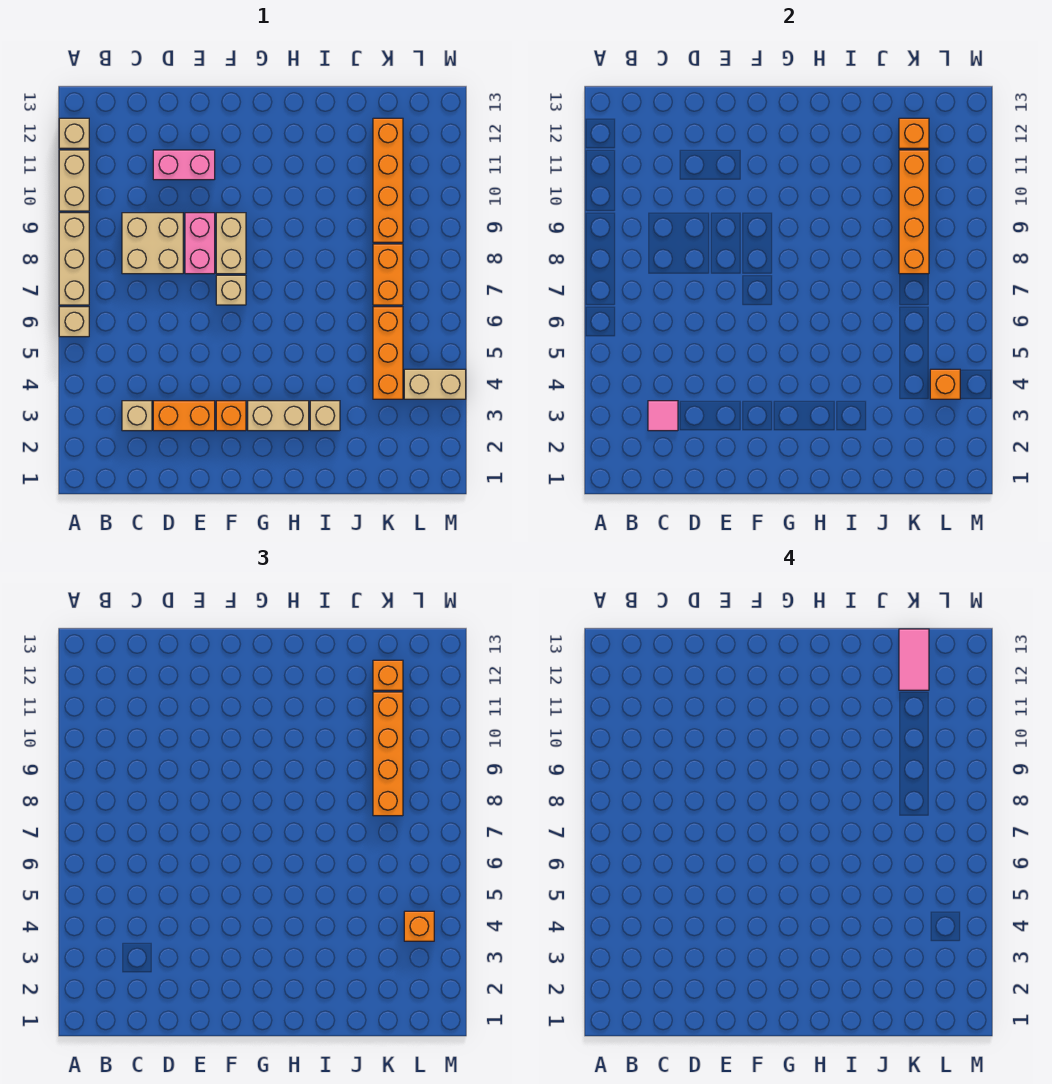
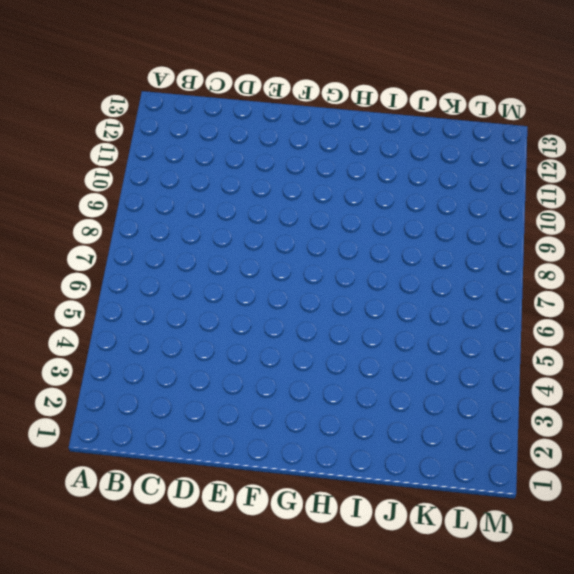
none -> tan brick A6 level 1
none -> tan brick A7:A9 level 1
none -> tan brick A10:A11 level 1

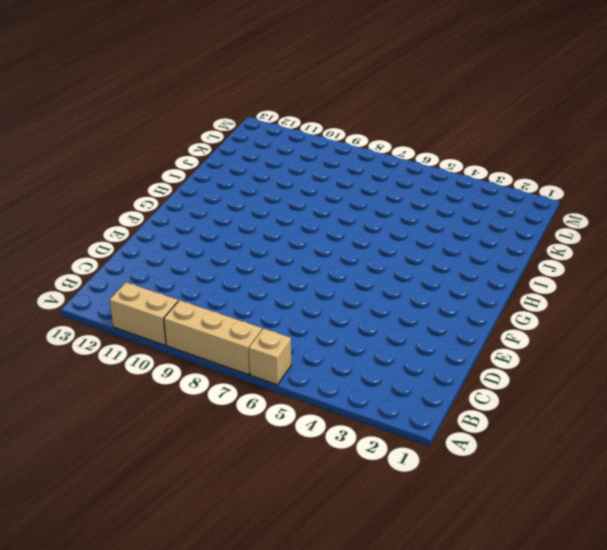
none -> tan brick A12 level 1
none -> tan brick C3 level 1
none -> tan brick C8:D9 level 1

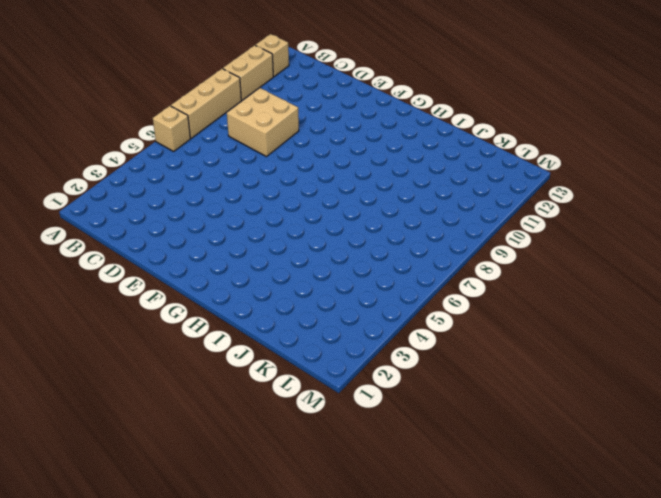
none -> tan brick C3 level 1
none -> orange brick D3:E3 level 1
none -> pink brick D11:E11 level 1

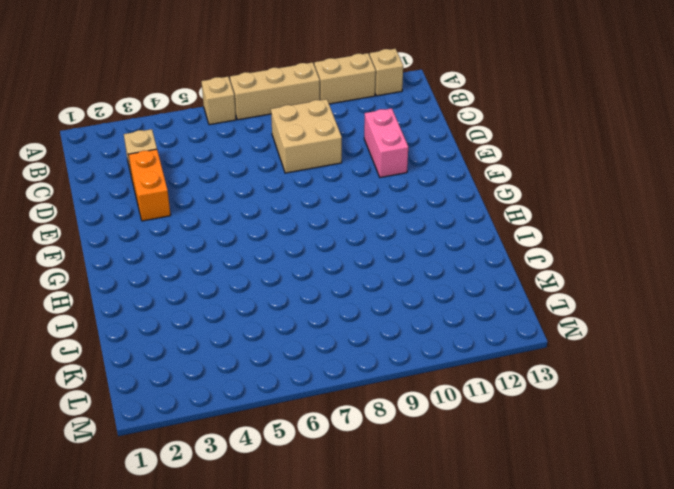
none -> pink brick E8:E9 level 1
none -> orange brick F3 level 1
none -> tan brick F7 level 1

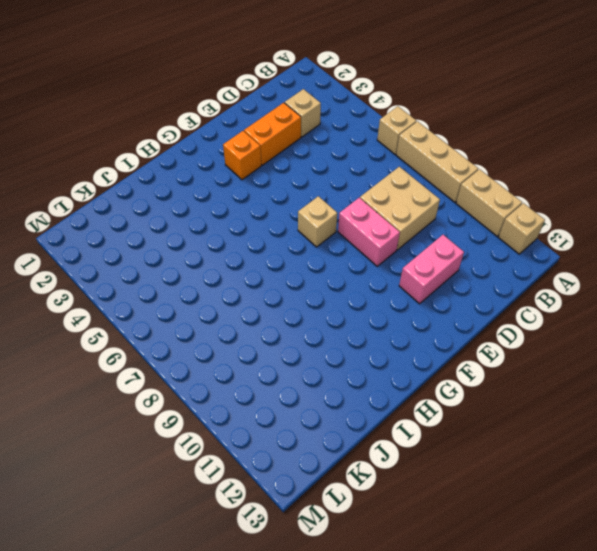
none -> tan brick F8:F9 level 1
none -> tan brick G3:H3 level 1
none -> tan brick I3 level 1

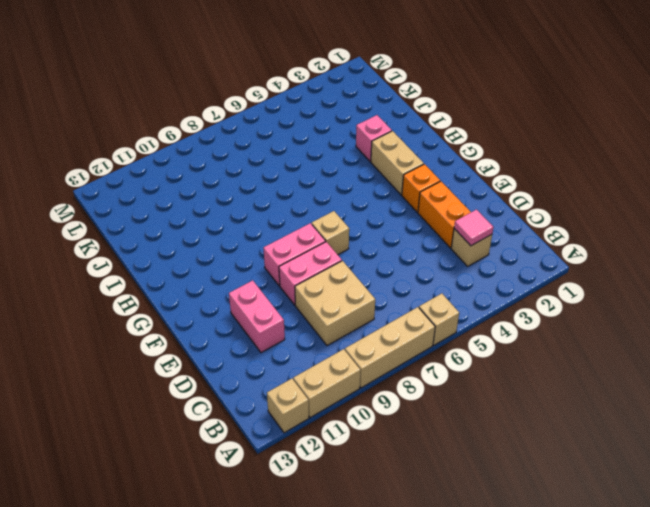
pink brick F8:F9 level 1 -> tan brick F8:F9 level 1
pink brick I3 level 1 -> tan brick I3 level 1
none -> orange brick K4:K6 level 1
none -> orange brick K7:K8 level 1
none -> orange brick K9:K12 level 1

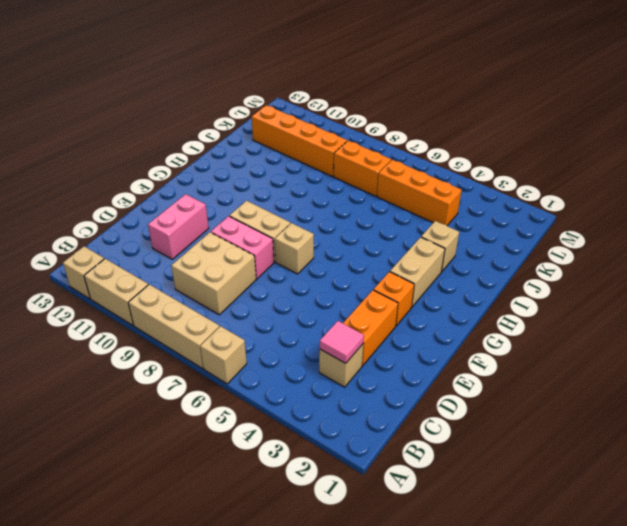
none -> tan brick L4:M4 level 1
none -> orange brick K8:K11 level 2
none -> orange brick K12 level 2

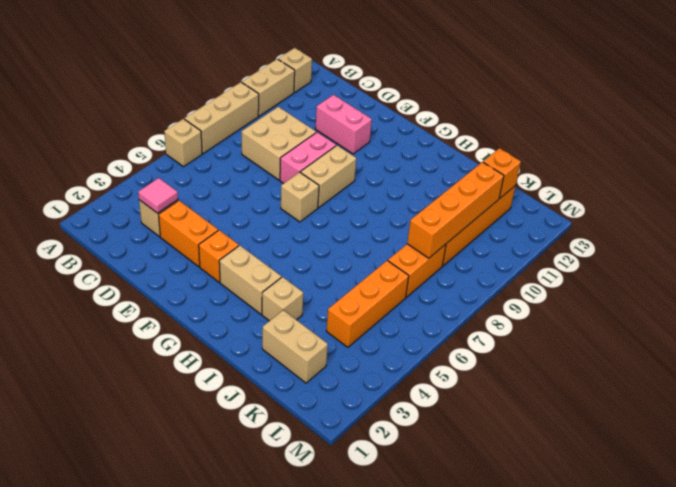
tan brick J2:K2 level 1 -> tan brick L4:M4 level 1
none -> orange brick L4 level 2
none -> orange brick K8:K11 level 3
none -> orange brick K12 level 3

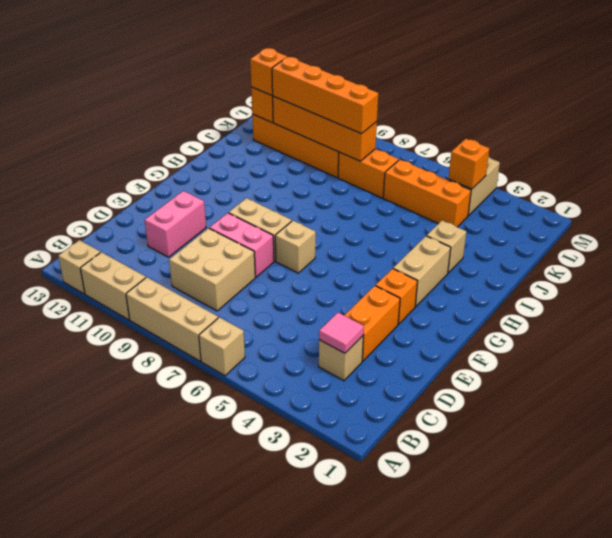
none -> orange brick L4 level 3
none -> pink tile K12:K13 level 4

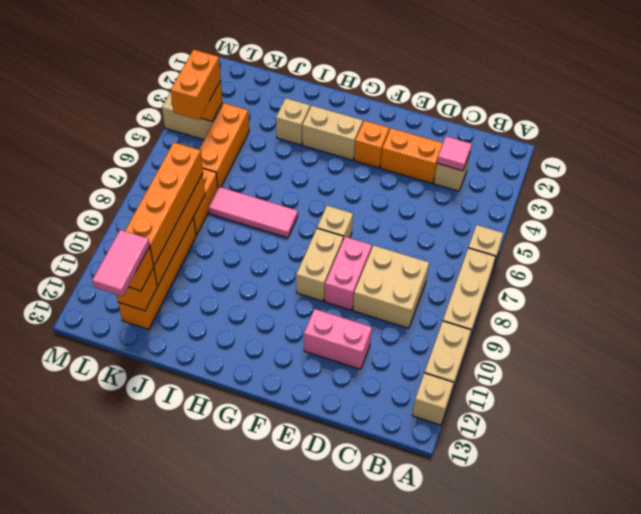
pink tile H7:J7 level 1 -> none
orange brick L4:L5 level 3 -> orange brick L4 level 3

